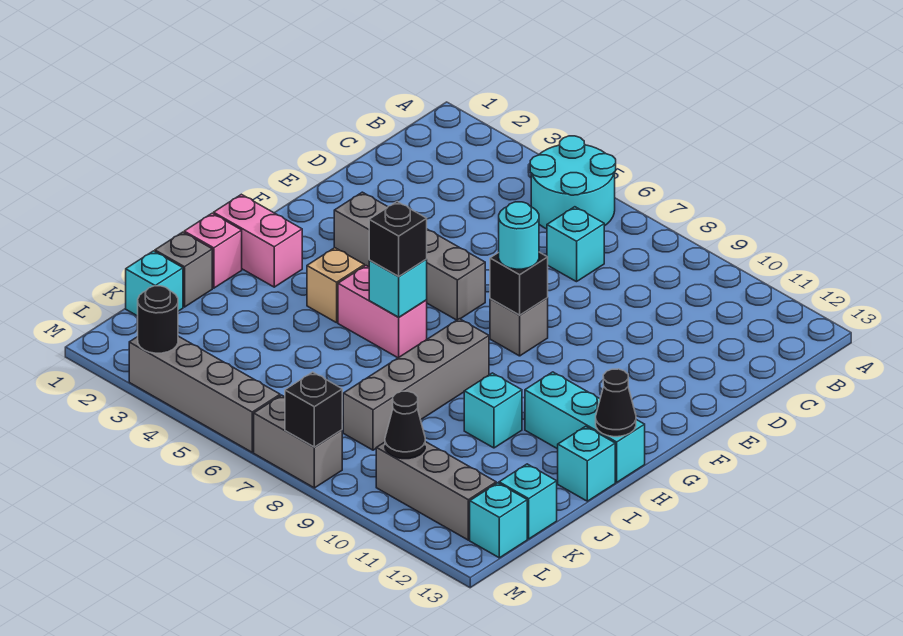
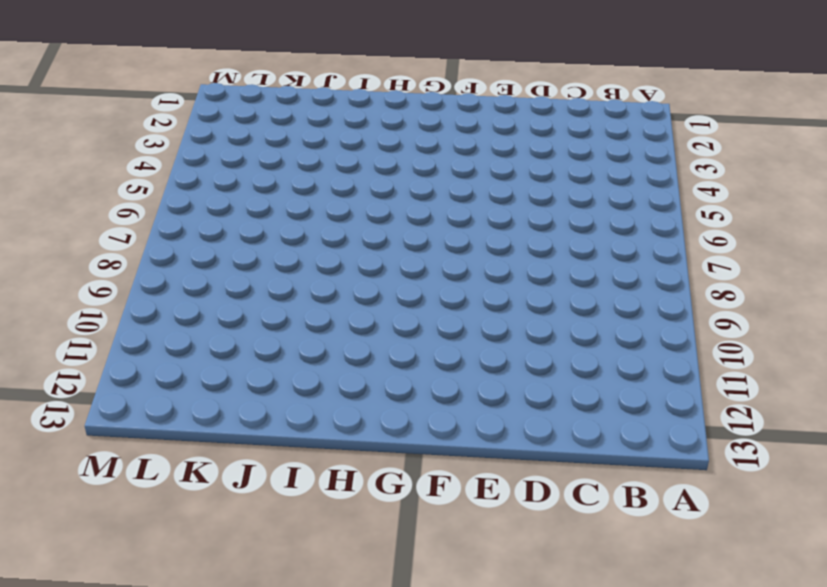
none -> cyan round brick A5:B6 level 1
none -> cyan brick C7 level 1
none -> grey brick F3:F6 level 1

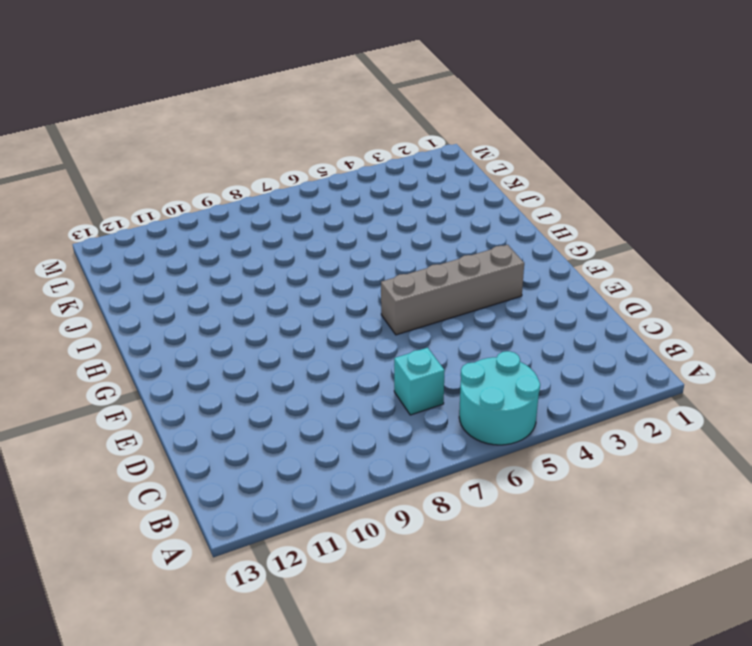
none -> grey brick F8 level 1
none -> pink brick H1:H2 level 1
none -> tan brick H4 level 1

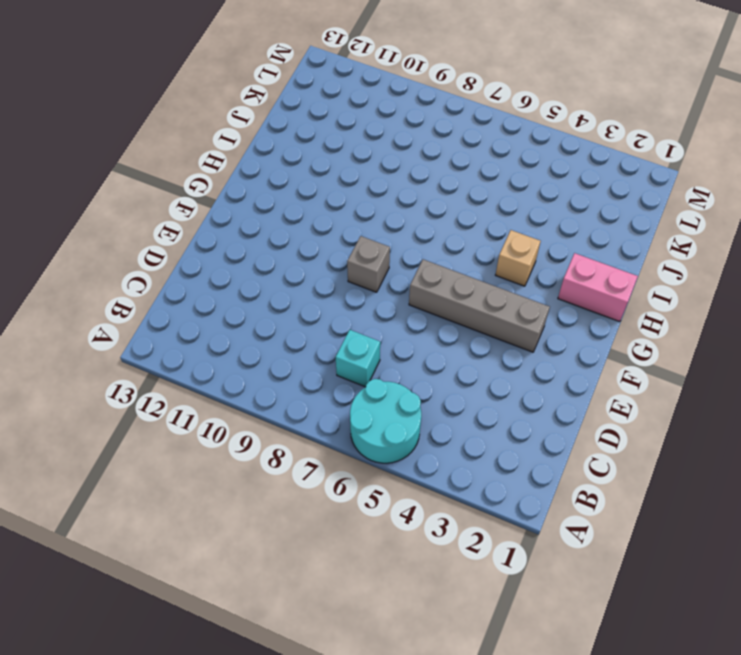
none -> pink brick H5:H6 level 1
none -> grey brick H8:K8 level 1
none -> cyan brick H11:H13 level 1

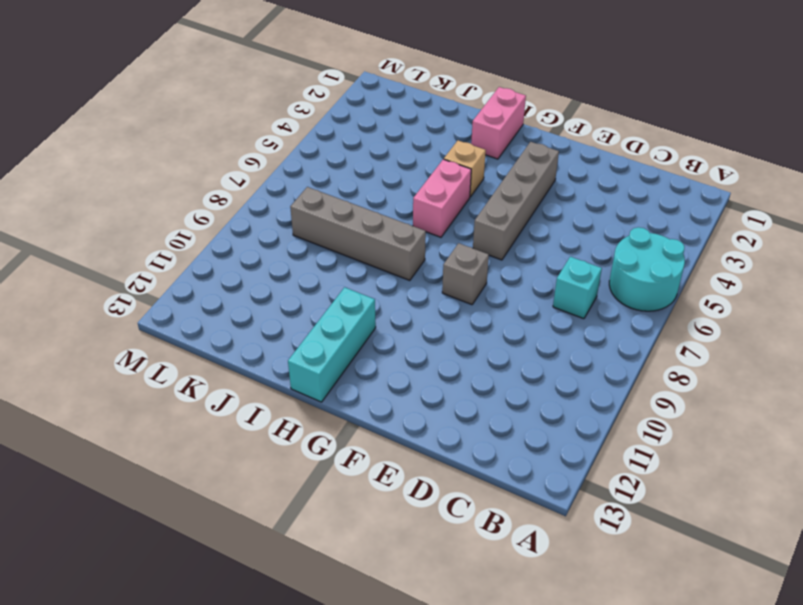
none -> pink brick I1 level 1
none -> cyan brick I10 level 1
none -> cyan brick I13 level 1

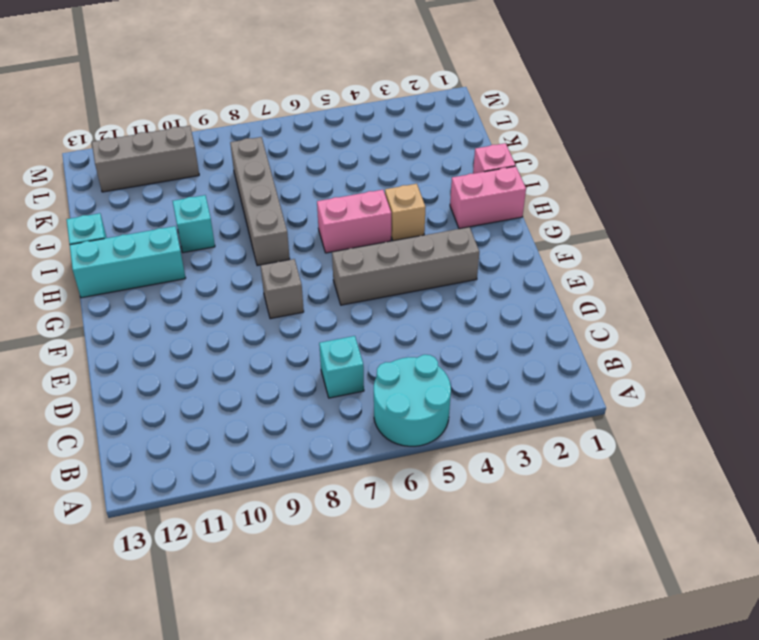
none -> grey brick J1 level 1
none -> cyan brick K1 level 1
none -> cyan brick K13 level 1

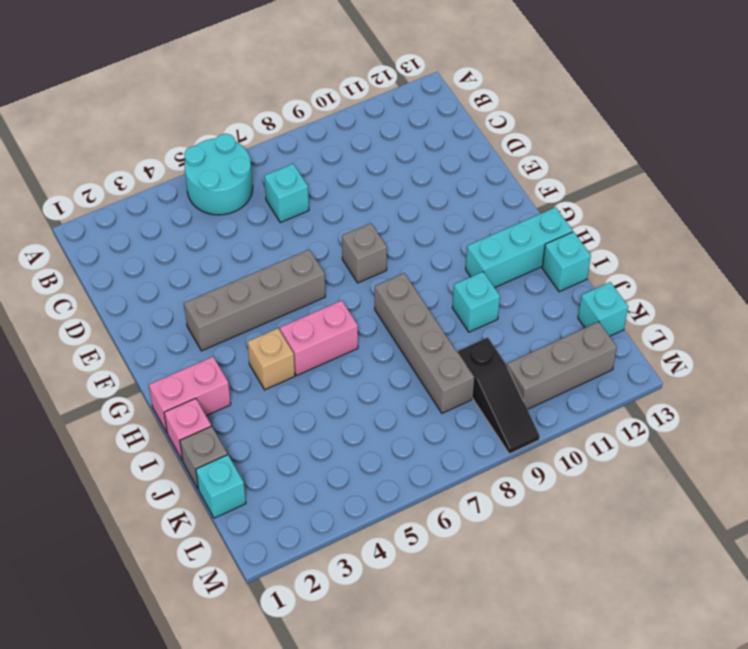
black slope K9:M9 level 1 top K -> none
none -> cyan brick L13 level 1
none -> grey brick M3:M6 level 1
none -> grey brick M7:M8 level 1

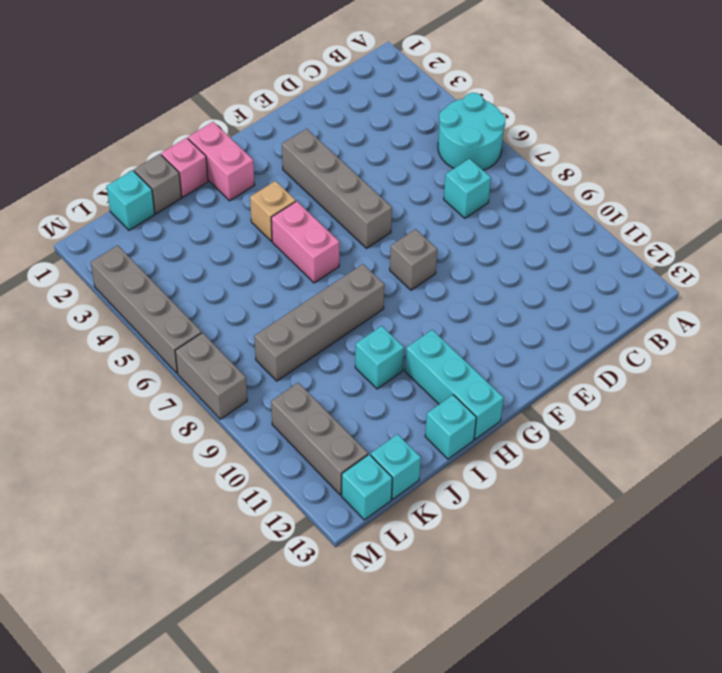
none -> black brick F8 level 2
none -> cyan brick H6 level 2
none -> black cone H13 level 2

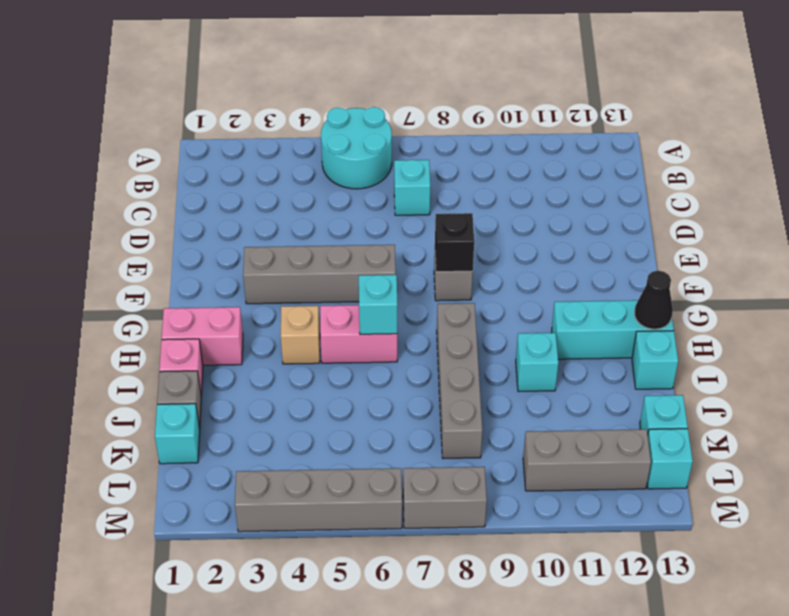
none -> black cone L10 level 2
none -> black round brick M3 level 2
none -> black brick M8 level 2

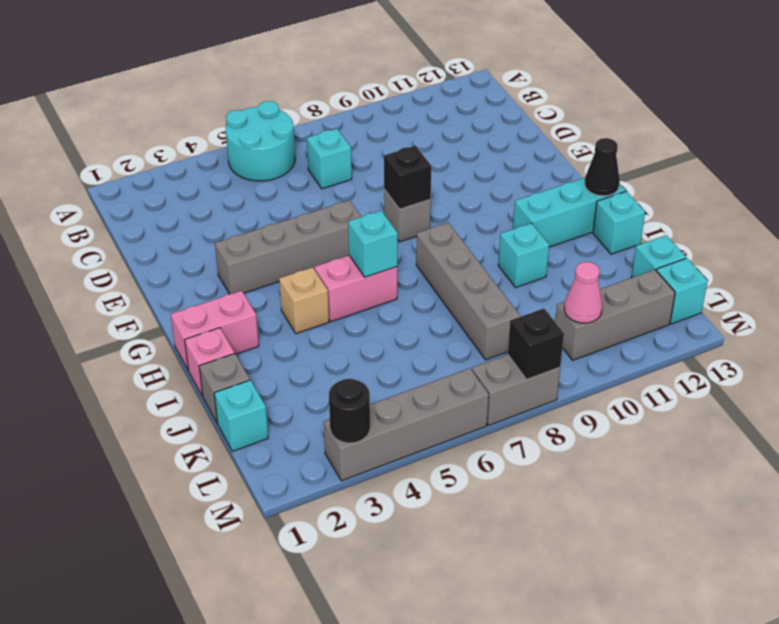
pink cone L10 level 2 -> black cone L10 level 2
none -> cyan round brick F8 level 3
none -> black brick H6 level 3

